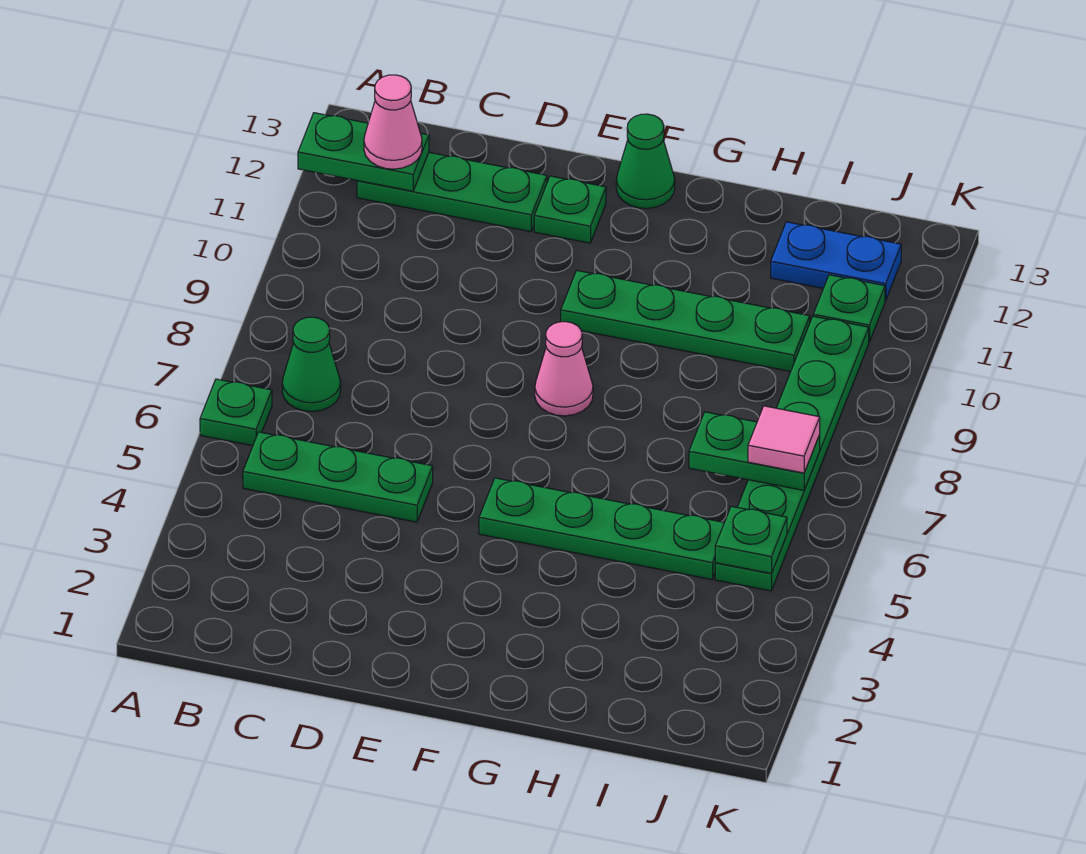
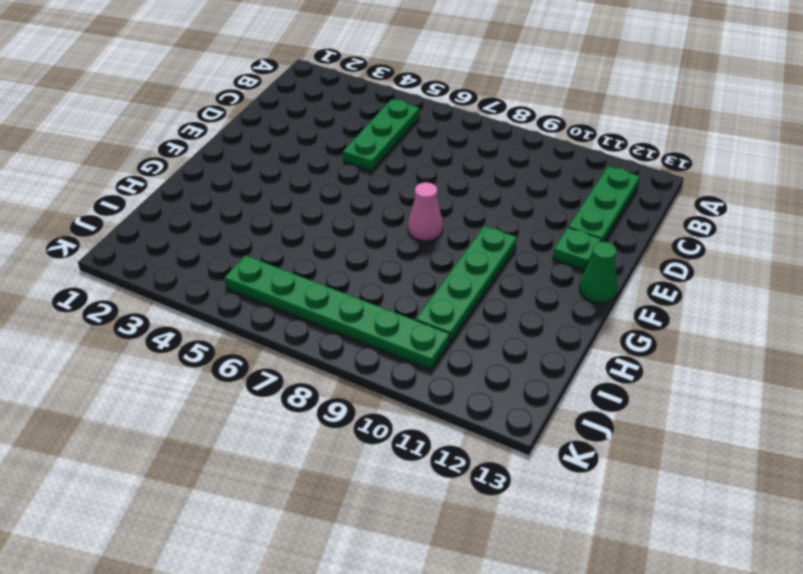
none -> green plate A6 level 1
none -> green cone B7 level 1
none -> green plate F5:I5 level 1

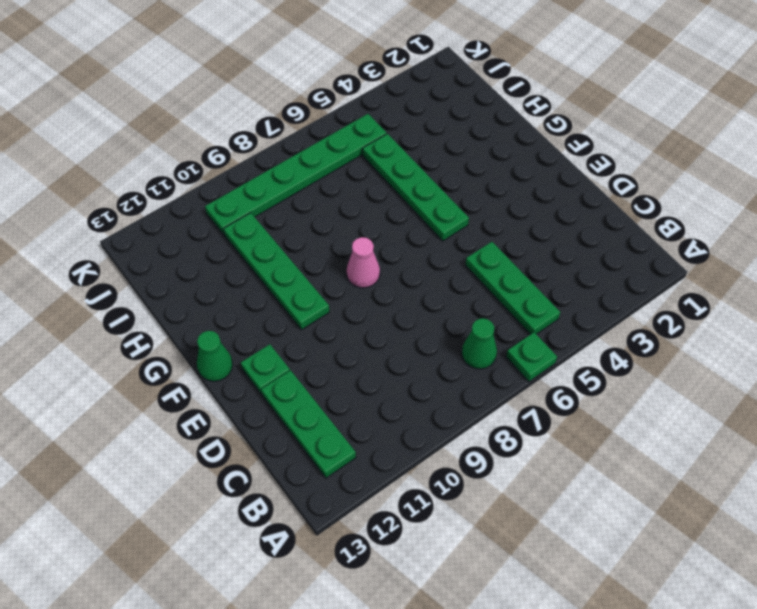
none -> blue plate I12:J12 level 1
none -> green plate J11 level 1
none -> green plate A12:B12 level 2

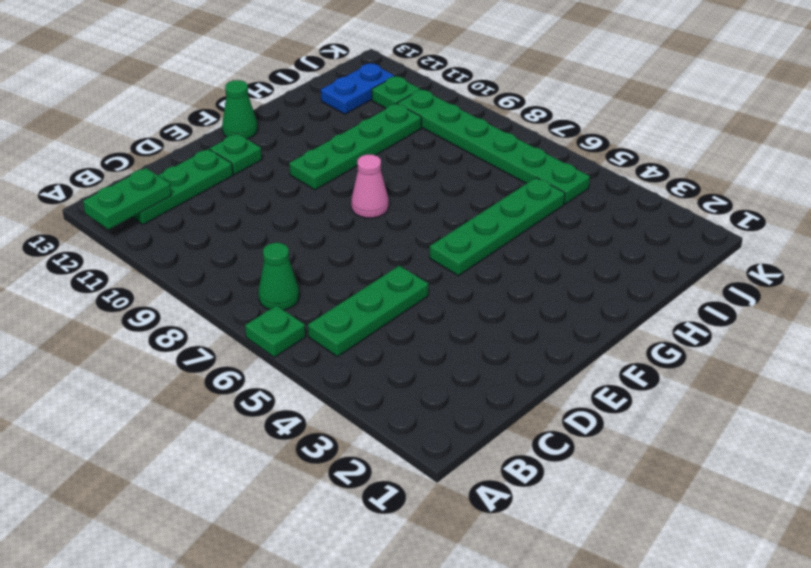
none -> green plate I7:J7 level 2
none -> green plate J5 level 2
none -> pink cone B12 level 3

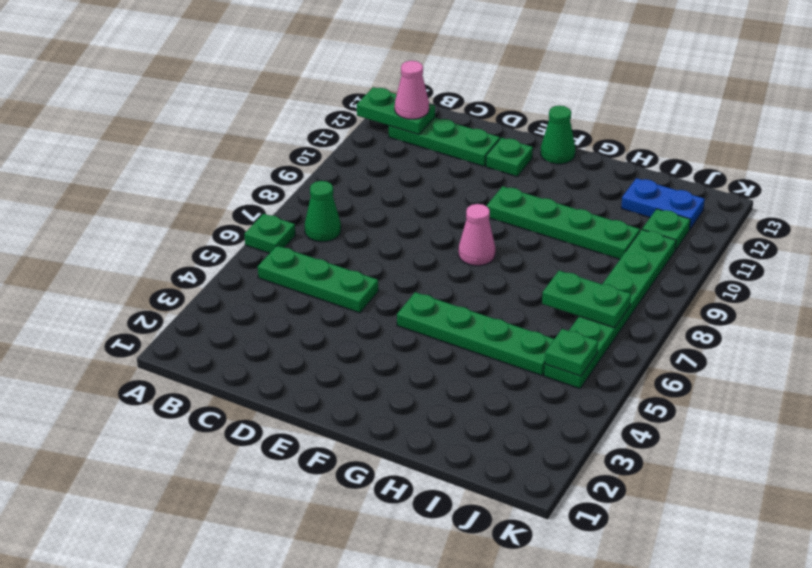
none -> pink tile J7 level 3

